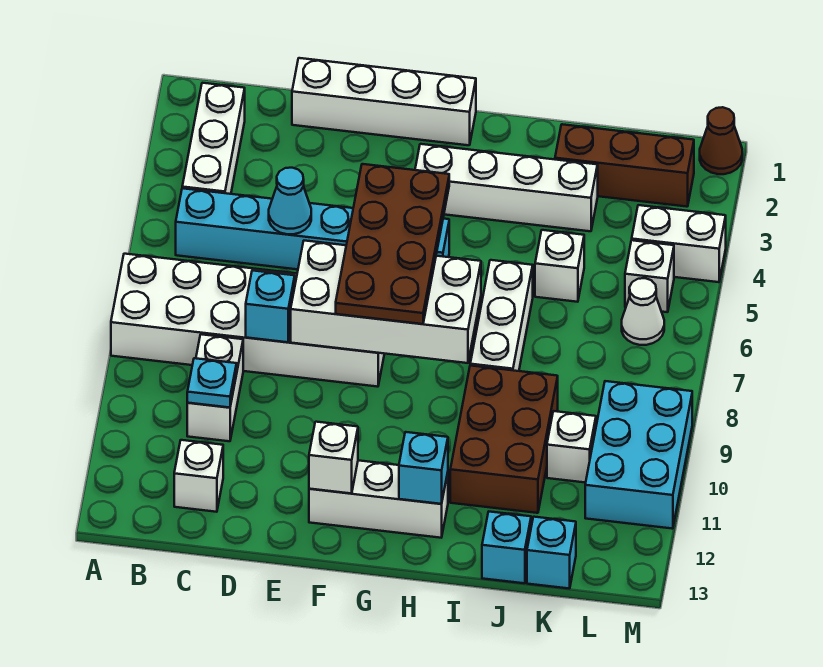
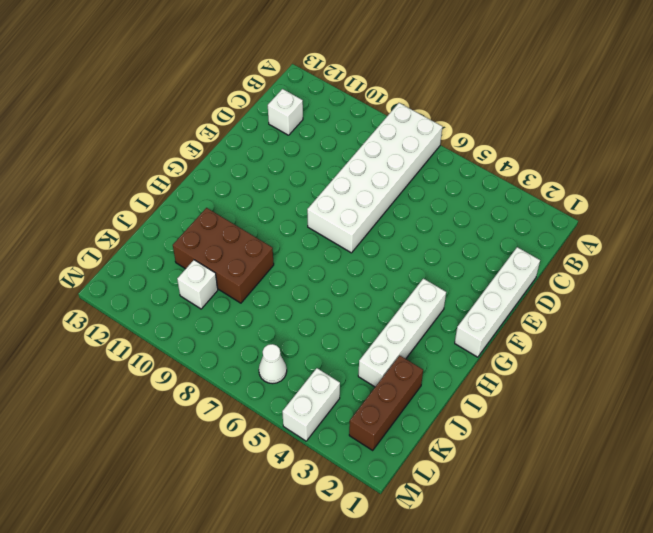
none -> white brick B2:B4 level 1
none -> cyan brick B5:G5 level 1
none -> white brick C9:C10 level 1

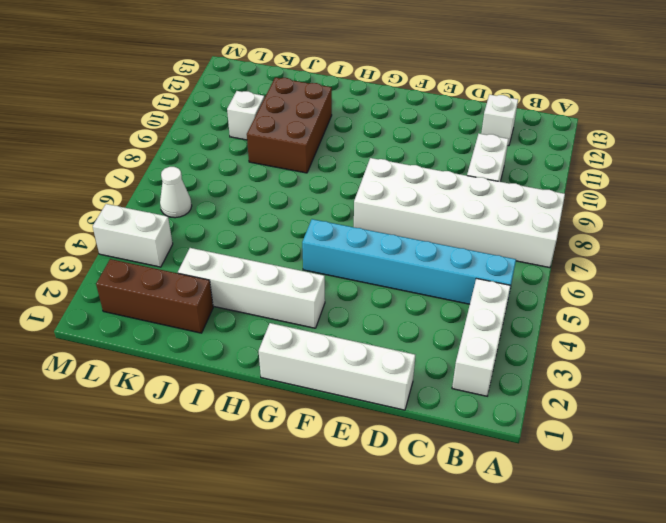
none -> white brick F12:H12 level 1
none -> white brick I6:I8 level 1
none -> white brick J5 level 1

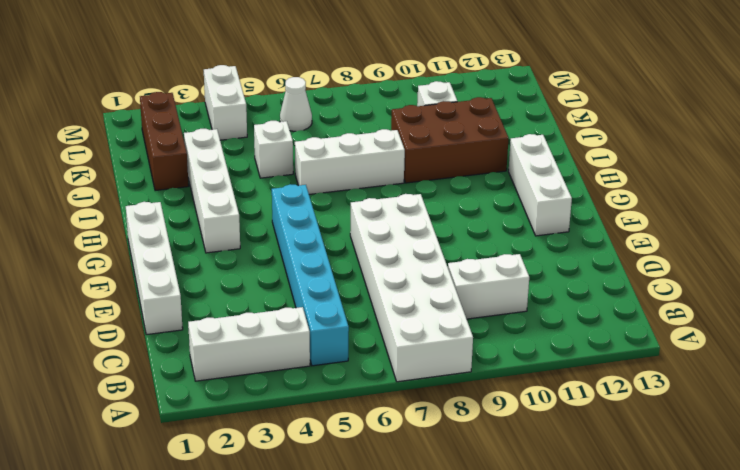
none -> white brick C12 level 1
none -> cyan brick J13 level 1
none -> cyan brick K13 level 1

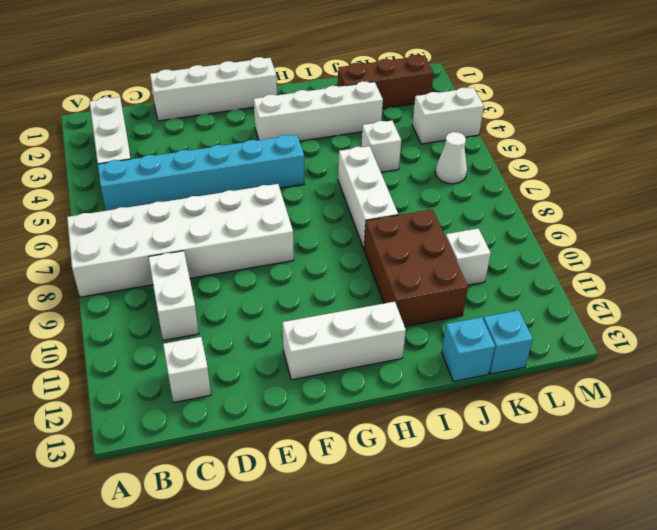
none -> white brick L5 level 1
none -> cyan brick L9:M11 level 1
none -> brown cone M1 level 1

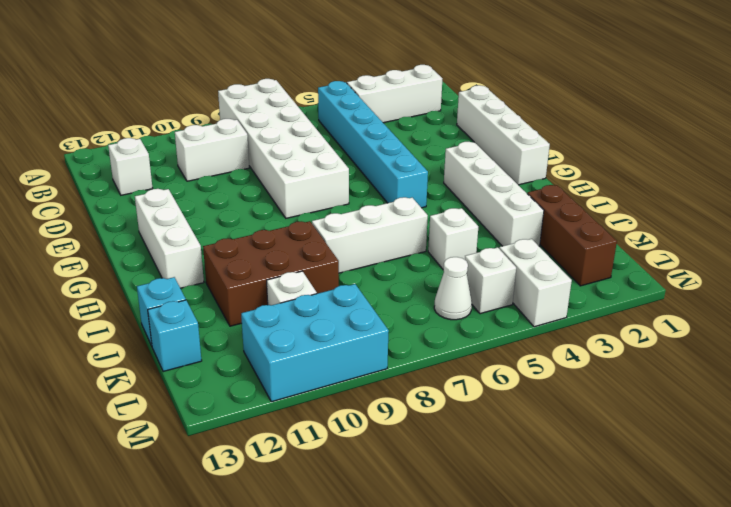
none -> brown cone M1 level 1
none -> cyan plate C10 level 2
none -> cyan cone D5 level 2

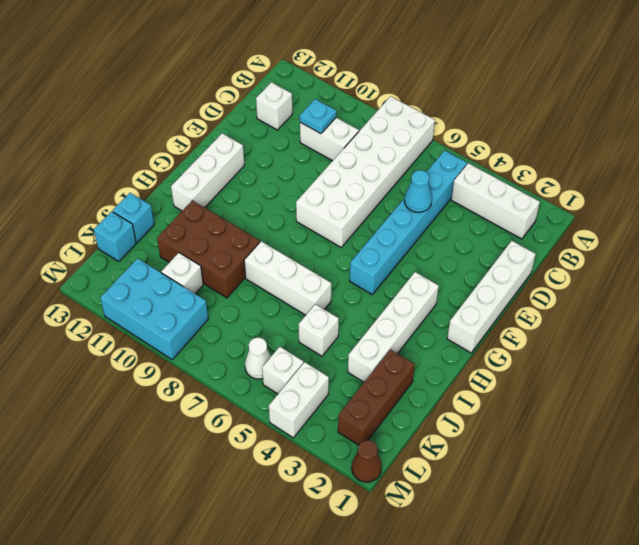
none -> cyan brick D8 level 2
none -> white brick E7:H8 level 2
none -> white brick F12 level 2

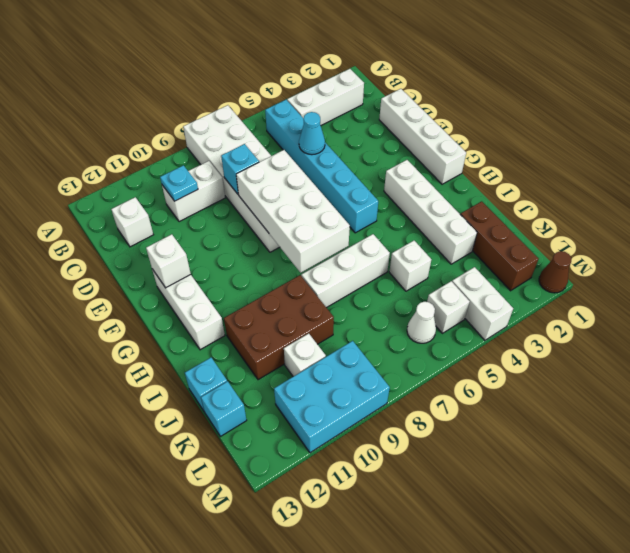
none -> cyan brick H12 level 2
none -> brown plate F5:G8 level 3

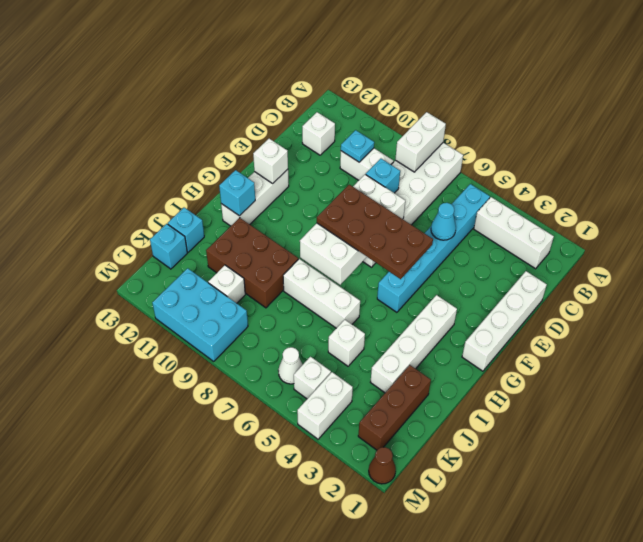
white brick A8:B8 level 2 -> none

